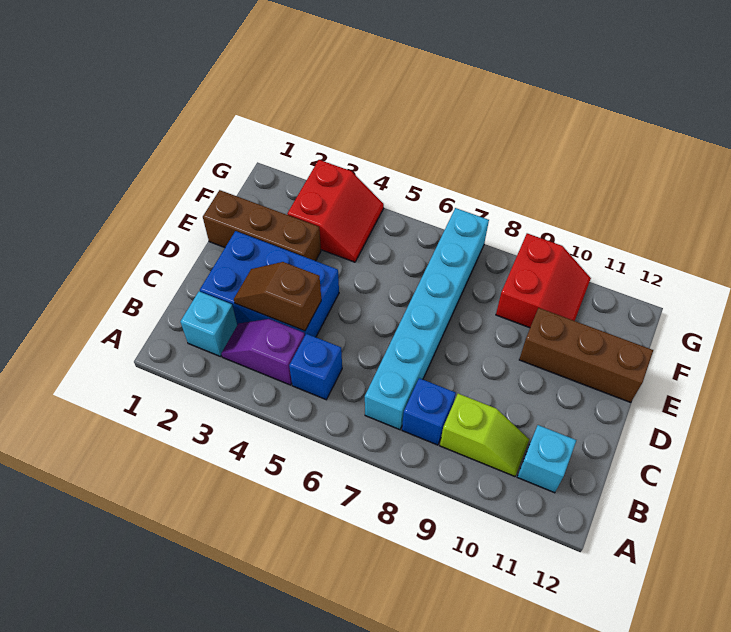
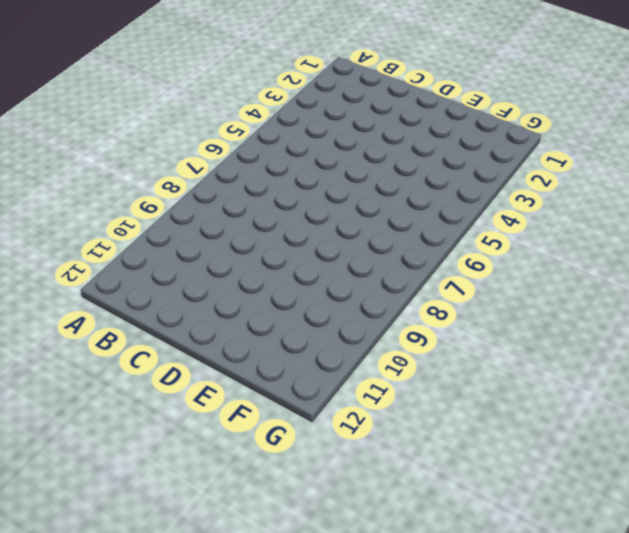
none -> cyan brick B2 level 1
none -> purple slope B3:B4 level 1 top 4
none -> blue brick B5 level 1

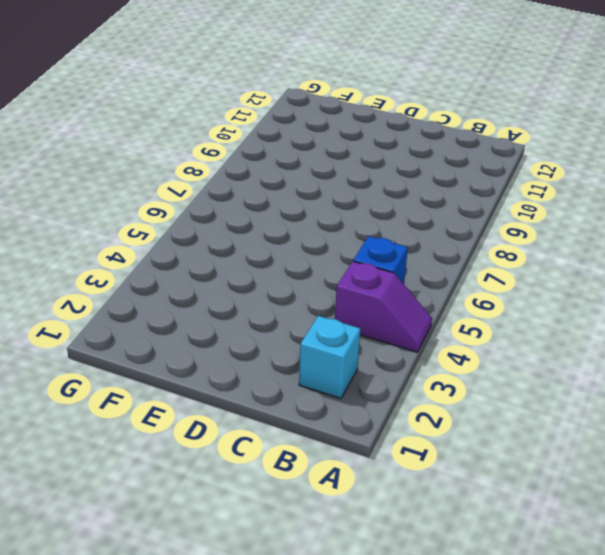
purple slope A4:B4 level 1 top B -> purple slope B3:B4 level 1 top 4
none -> cyan brick B7:G7 level 1
none -> blue brick B8 level 1
none -> lime slope B9:B10 level 1 top 9

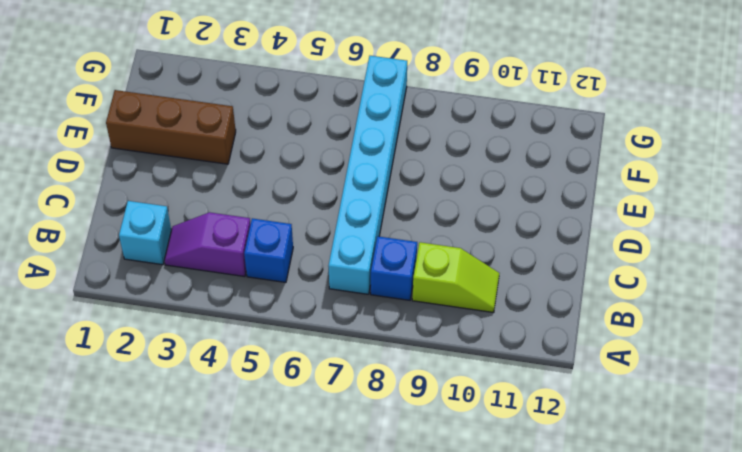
none -> cyan brick B11 level 1
none -> blue brick C2:D4 level 1
none -> brown brick E10:E12 level 1

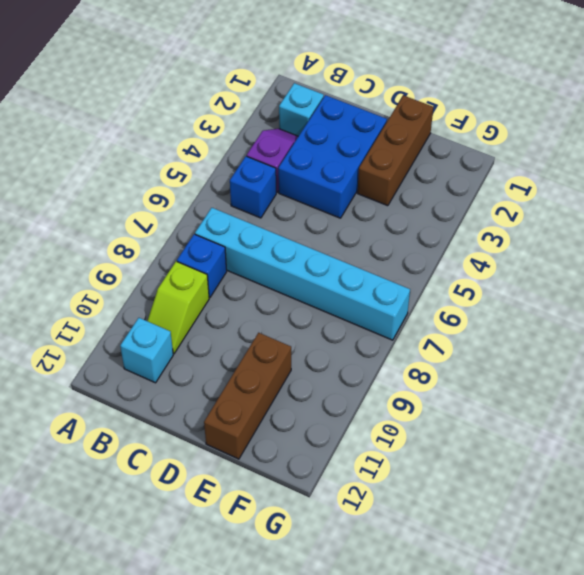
none -> red slope F3:G4 level 1 top 3
none -> red slope F9:G10 level 1 top 9
none -> brown slope C3:C4 level 2 top 4

